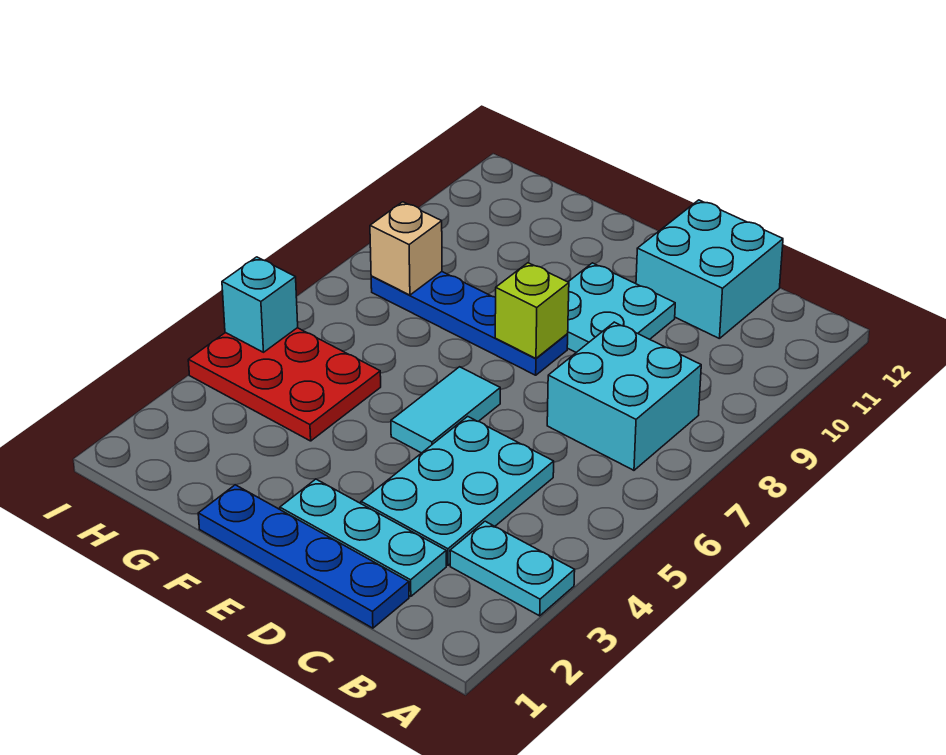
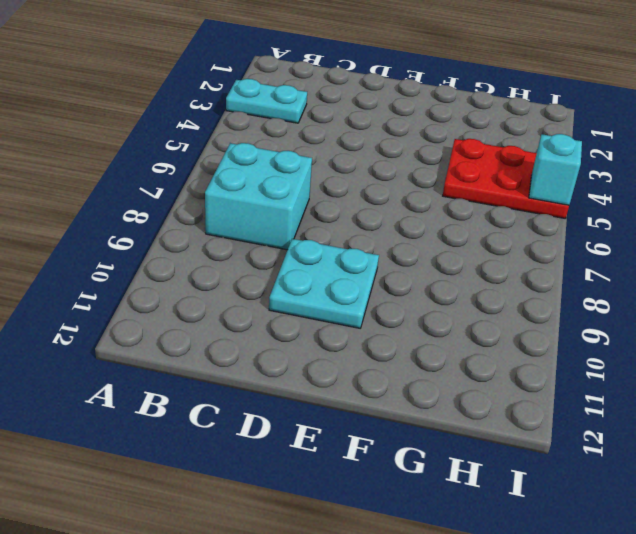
none -> blue plate C1:F1 level 1
none -> cyan plate C2:E2 level 1
none -> cyan plate C3:D5 level 1

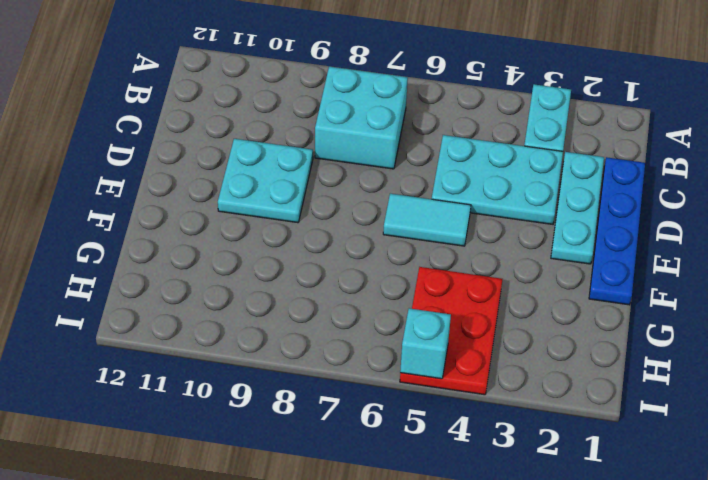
none -> cyan brick C11:D12 level 1
none -> blue plate E8:H8 level 1
none -> lime brick E8 level 2

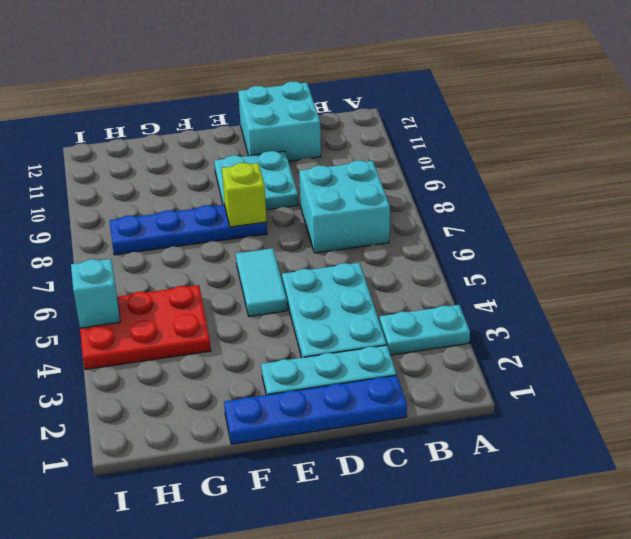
none -> tan brick H8 level 2

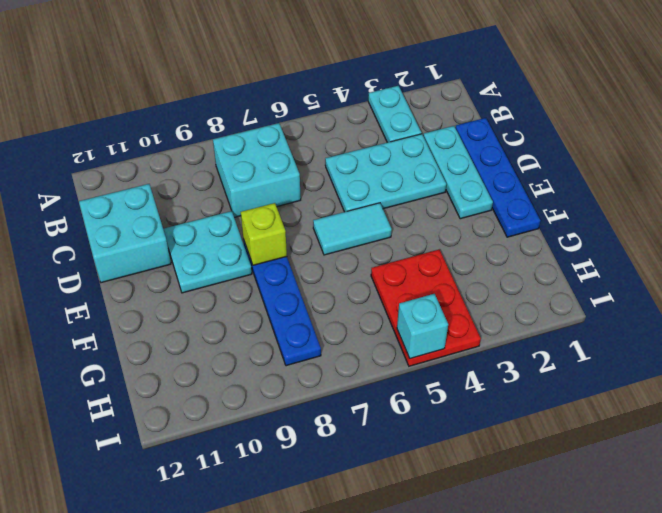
none -> tan brick H8 level 2

